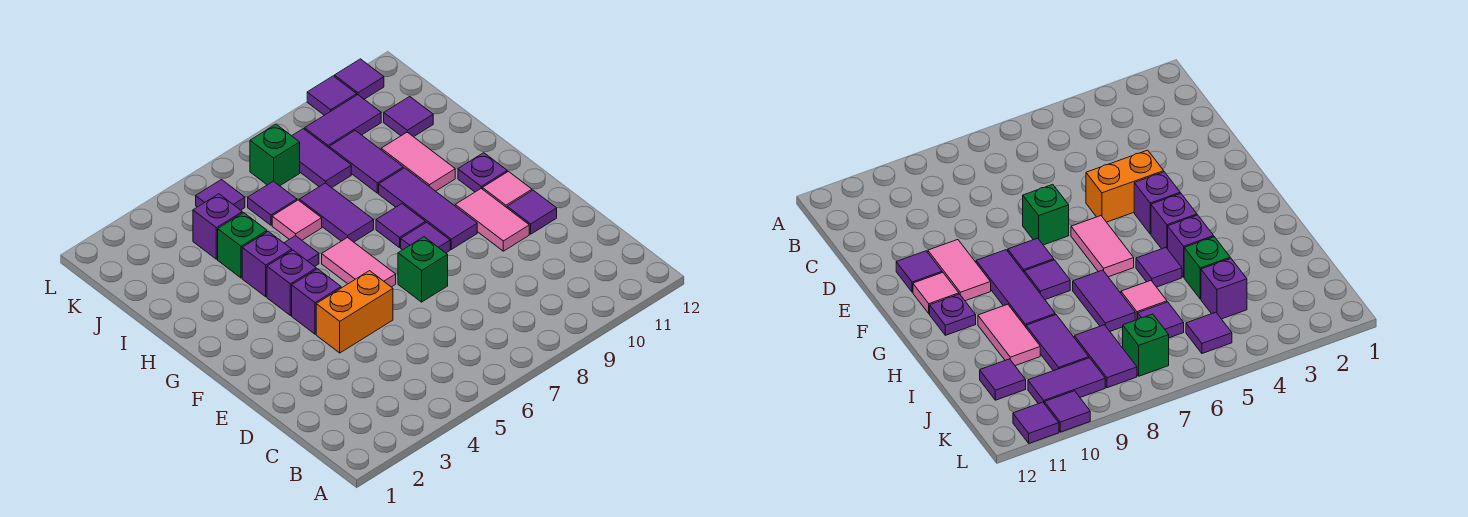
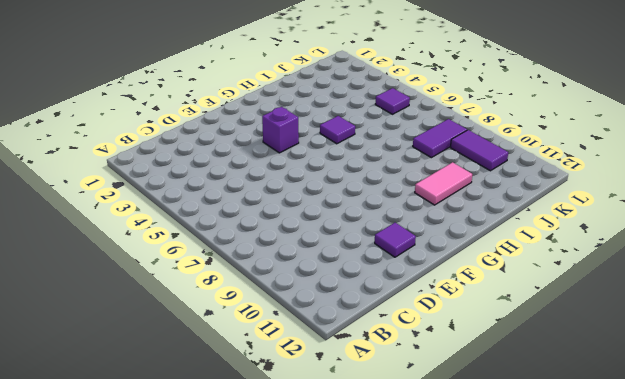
none -> orange brick E4:E5 level 1
none -> green brick E7 level 1
none -> pink tile E10:F10 level 1

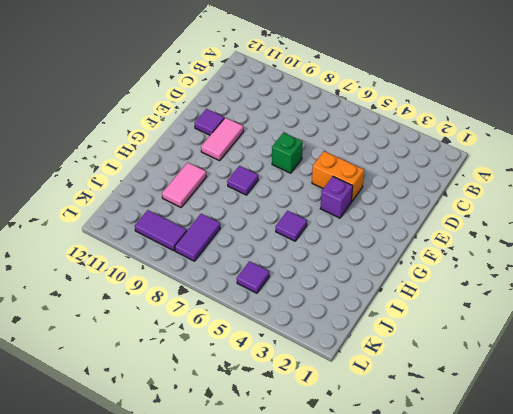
none -> pink tile F6:G6 level 1
none -> purple tile F8 level 1
none -> purple tile F9:H9 level 1

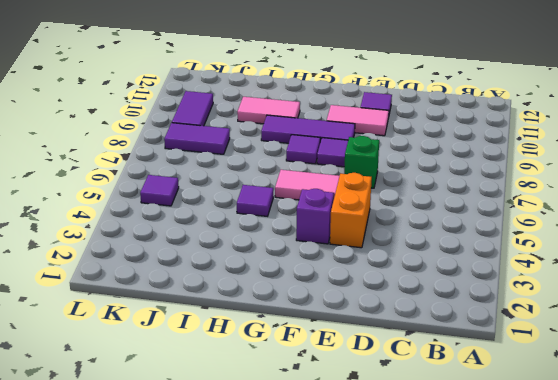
none -> pink tile F11 level 1
none -> purple brick G4 level 1
none -> purple plate G11 level 1

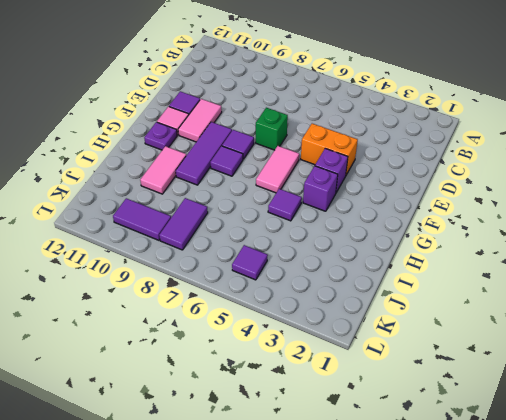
none -> purple brick H4 level 1
none -> purple tile H7:I7 level 1
none -> green brick I4 level 1

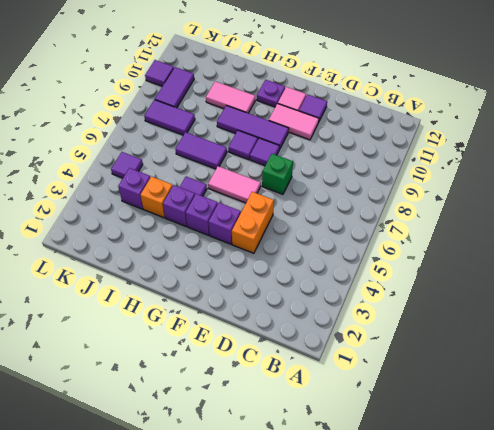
orange brick I4 level 1 -> green brick I4 level 1
none -> pink tile I6 level 1
none -> purple tile I9:J9 level 1
none -> purple tile J6 level 1

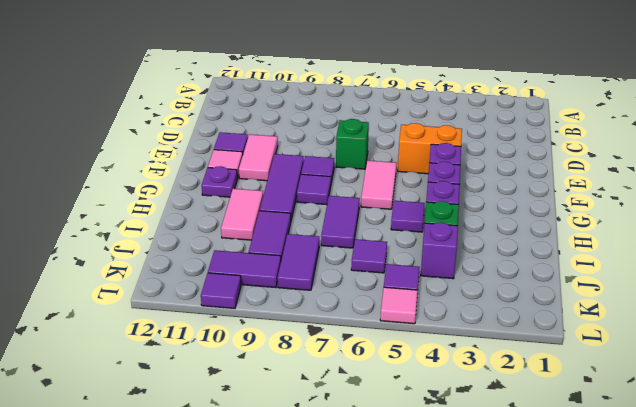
pink tile L5 level 1 -> pink tile I6 level 1
none -> purple tile J11 level 1
none -> green brick K7 level 1
none -> purple tile L11 level 1

